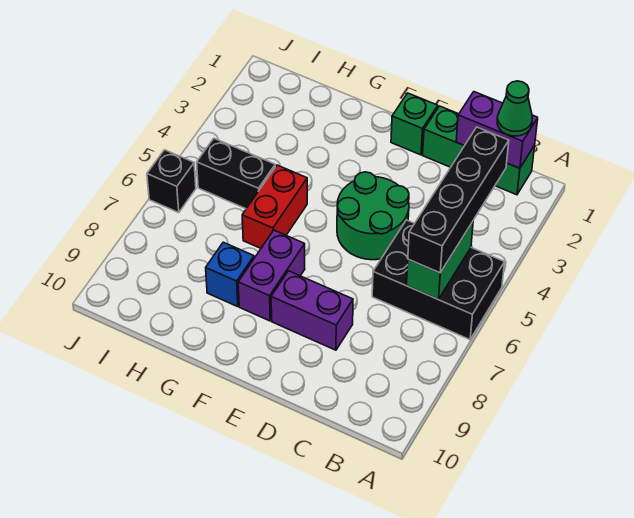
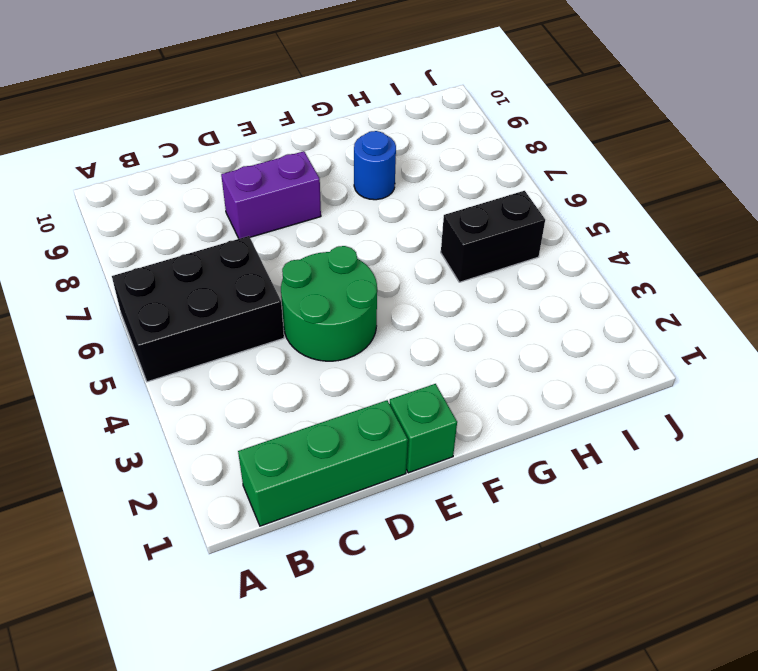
blue round brick G8 level 1 -> blue brick G8 level 1
none -> purple brick F7:F8 level 1
none -> red brick G5:G6 level 1
none -> black brick J6 level 1

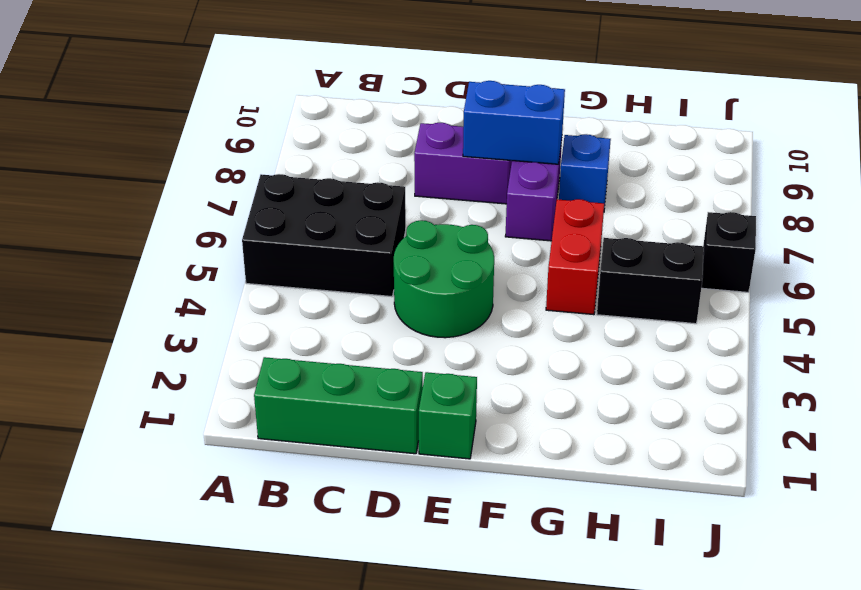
blue brick E8:F8 level 2 -> none
none -> purple brick B1:C1 level 2
none -> green brick B5:B6 level 2
none -> green cone B1 level 3

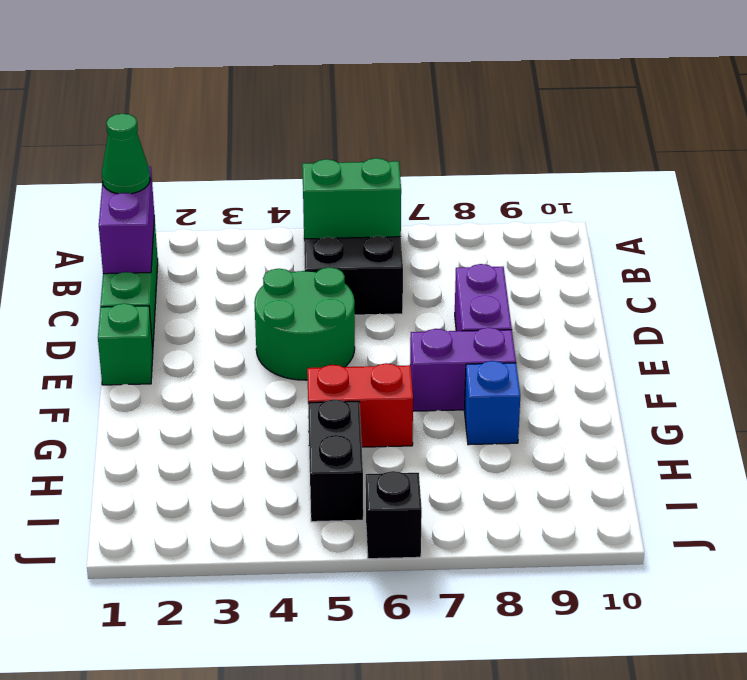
none -> black brick B3:B6 level 3

